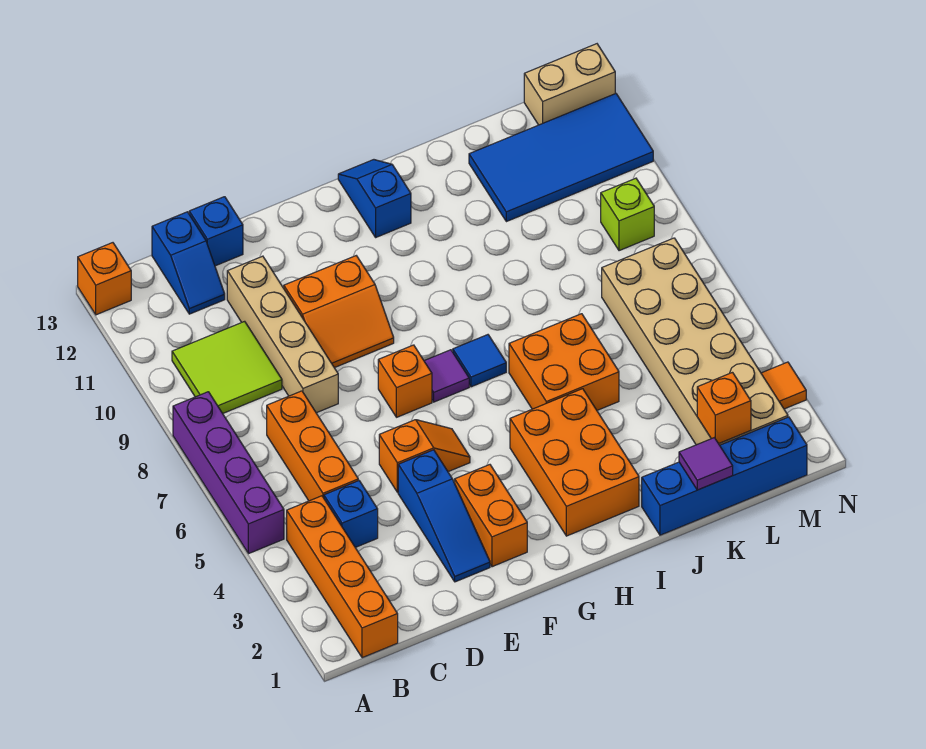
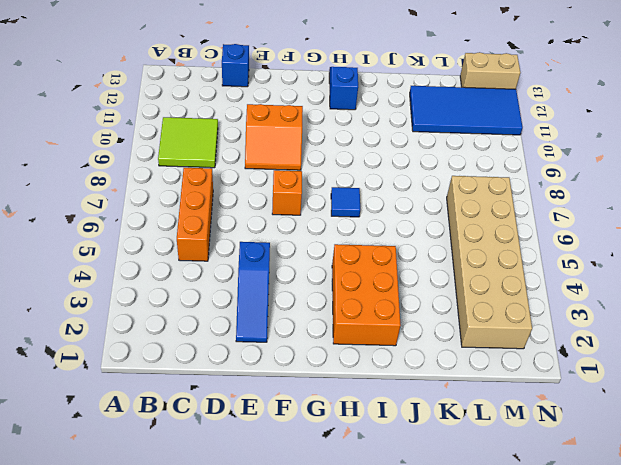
none -> purple brick A5:A8 level 1
none -> orange brick A13 level 1
none -> orange brick B1:B4 level 1

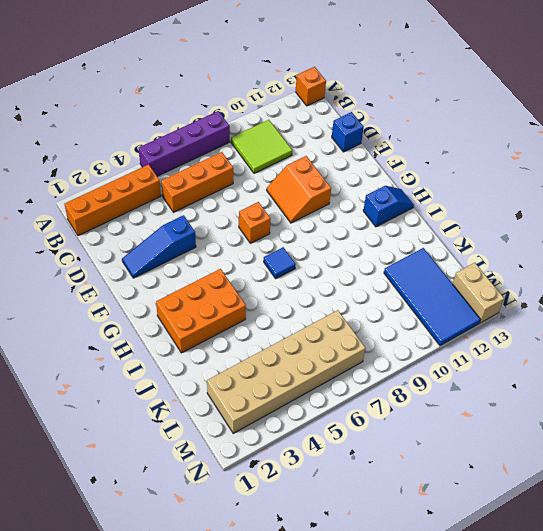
none -> blue brick C4 level 1
none -> blue slope C12:C13 level 1 top 13
none -> tan brick D8:D11 level 1

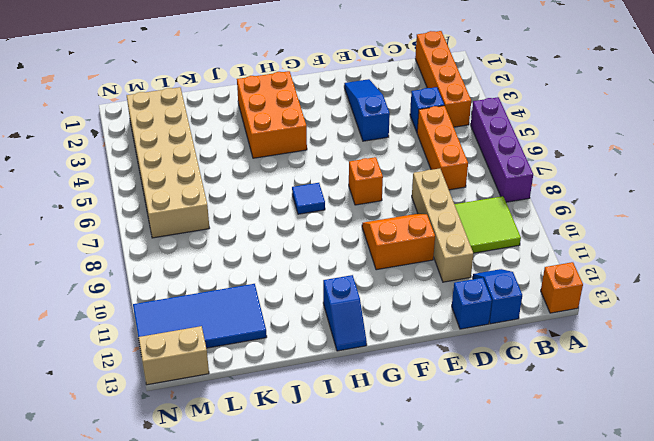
none -> orange slope E5:F5 level 1 top E
none -> orange brick F2:F3 level 1
none -> purple tile G7 level 1

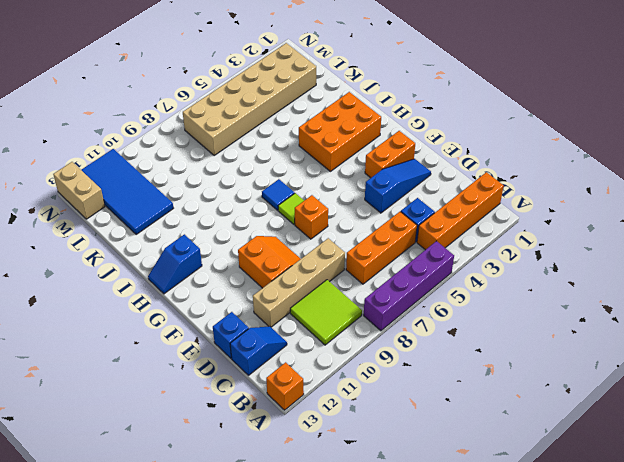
lime tile G7 level 1 -> purple tile G7 level 1
none -> orange slope E5:F5 level 1 top E
none -> orange brick I5:J6 level 1
none -> blue brick J1:M1 level 1

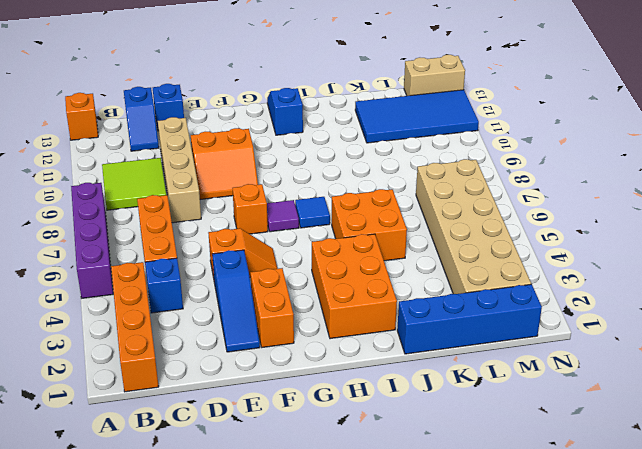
none -> lime brick M9 level 1
none -> orange tile N3 level 1
none -> purple tile K1 level 2

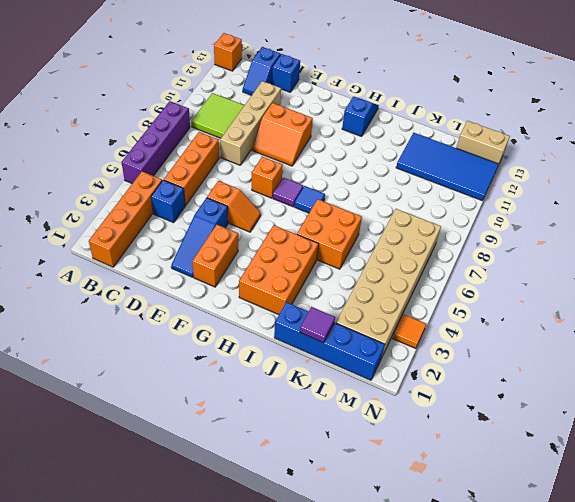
none -> lime brick M9 level 1
none -> orange brick L2 level 2

